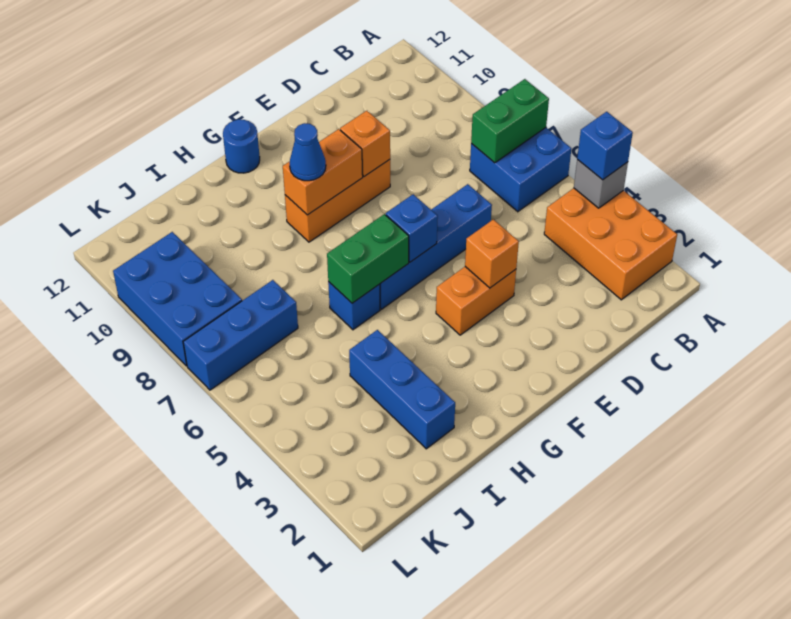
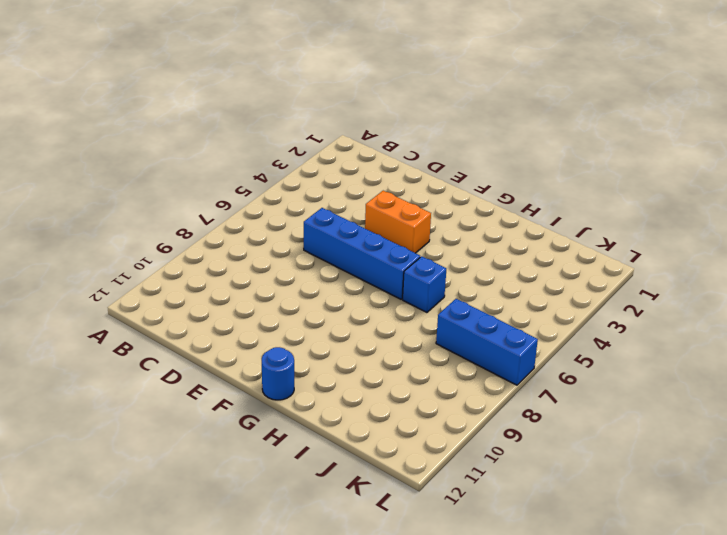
none -> orange brick A2:B4 level 1
none -> blue brick A6:B7 level 1
none -> orange brick E9:G9 level 1

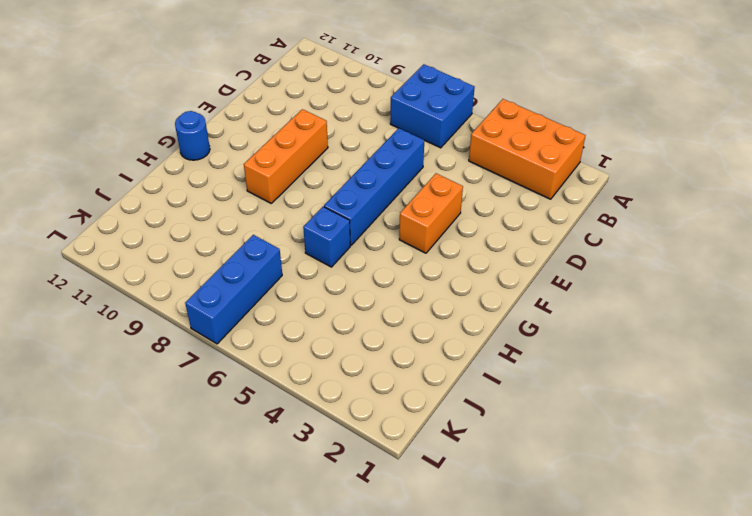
none -> blue brick I2:I4 level 1
none -> blue brick K8:L10 level 1
none -> grey brick A4 level 2

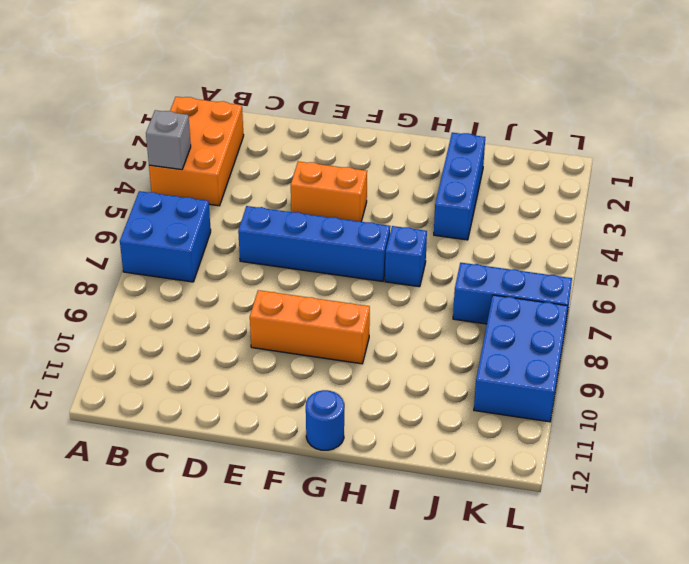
none -> green brick A7:B7 level 2
none -> orange brick E4 level 2
none -> orange brick E9 level 2

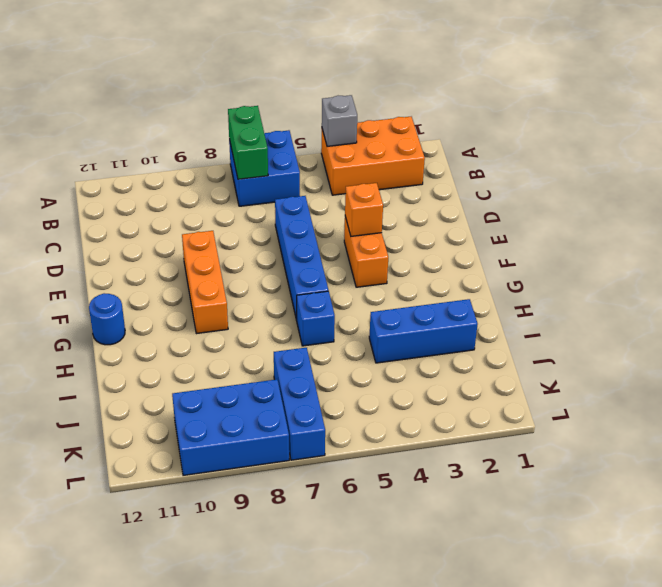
none -> orange brick E9 level 2
none -> blue brick F6 level 2
none -> orange brick F9:G9 level 2

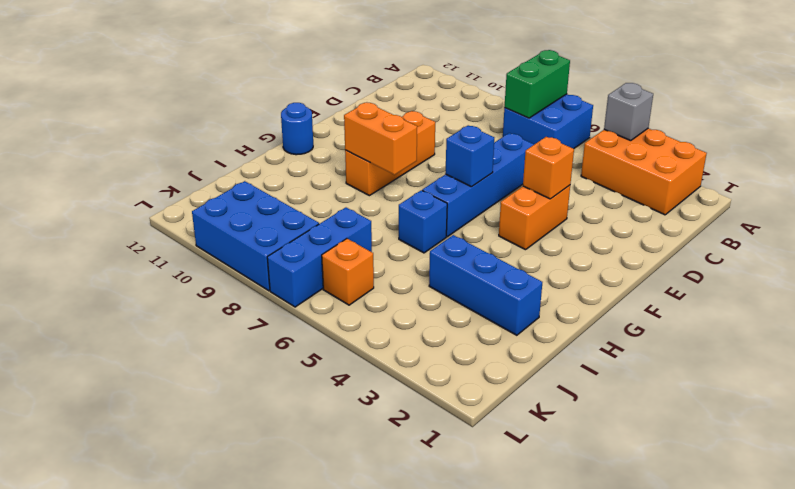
orange brick G8:G9 level 2 -> orange brick F9:G9 level 2
orange brick K6 level 1 -> orange brick E9 level 2
none -> green brick G6:H6 level 2
none -> blue brick A4 level 3
none -> blue cone G9 level 3

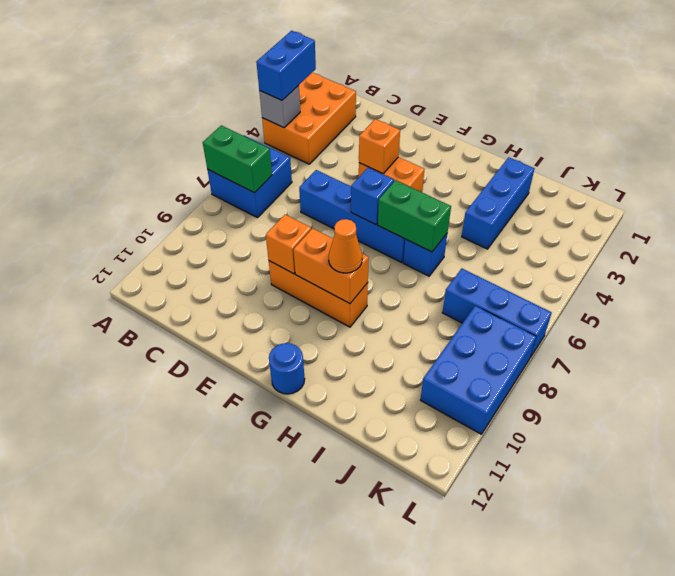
blue brick A3:A4 level 3 -> blue brick A4 level 3
orange cone G9 level 3 -> blue cone G9 level 3

